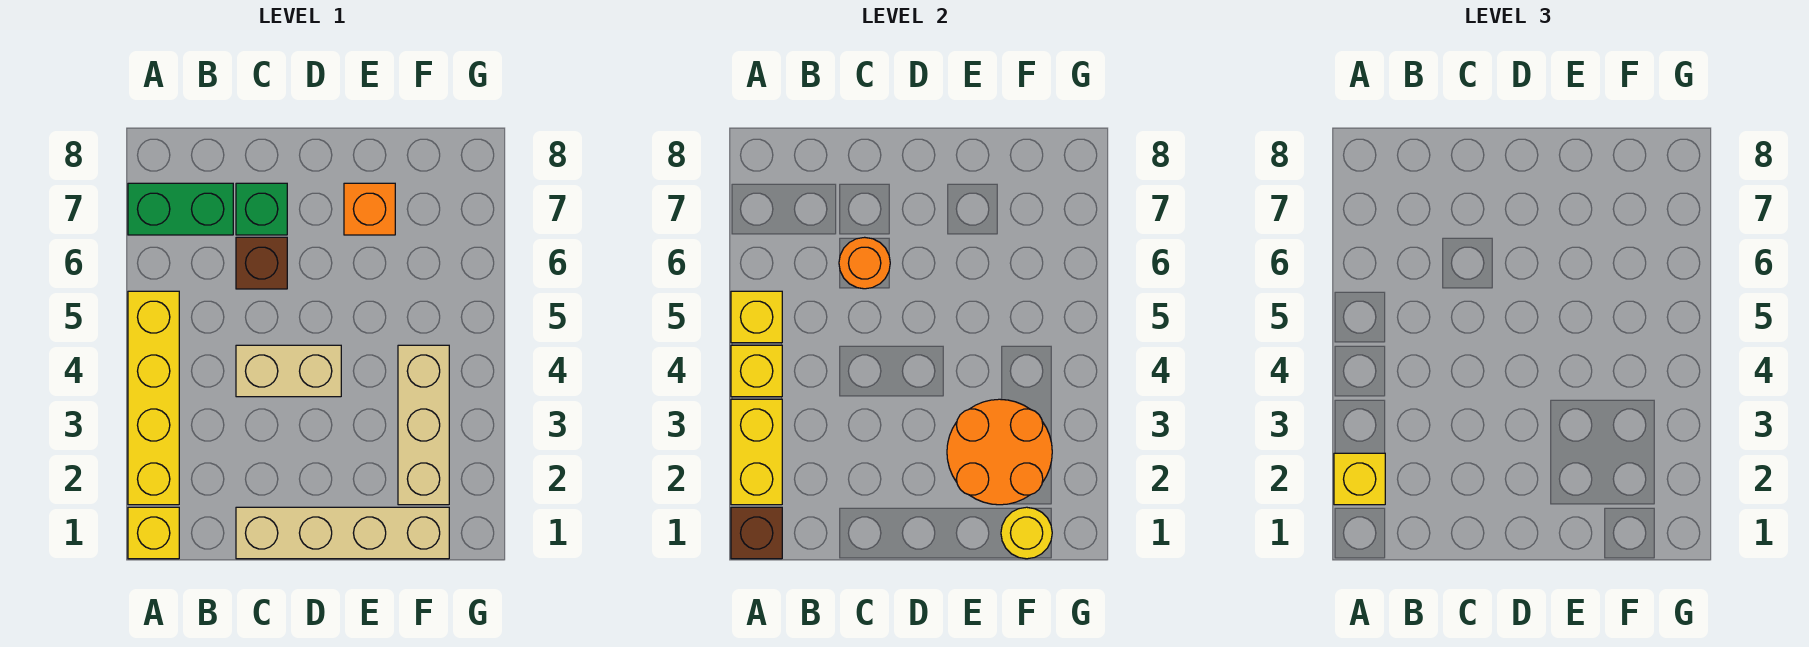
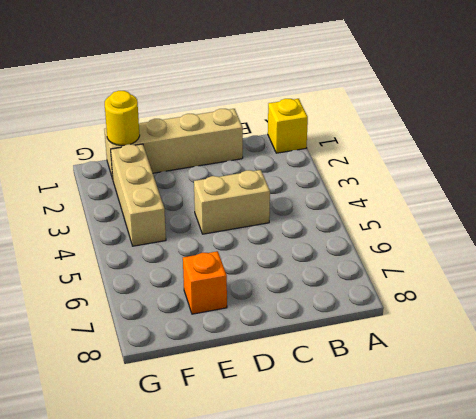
none -> yellow brick A2:A5 level 1
none -> green brick A7:B7 level 1
none -> brown brick C6 level 1

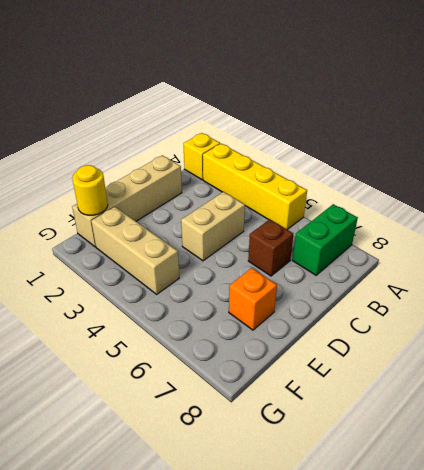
none -> green brick C7 level 1
none -> brown brick A1 level 2
none -> yellow brick A2:A3 level 2

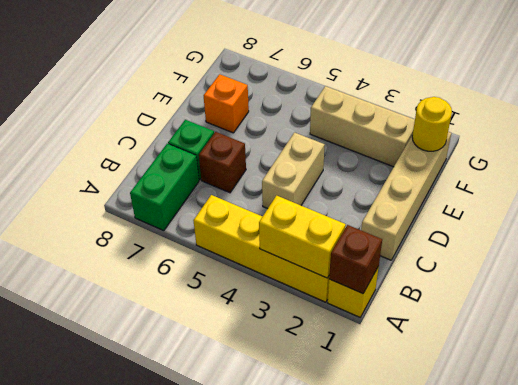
none -> yellow brick A4 level 2
none -> yellow brick A5 level 2
none -> orange round brick C6 level 2

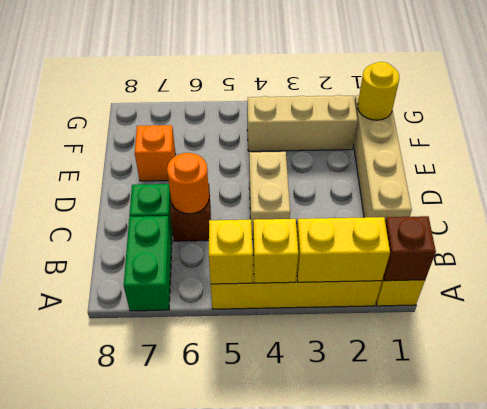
none -> orange round brick E2:F3 level 2
none -> yellow brick A2 level 3

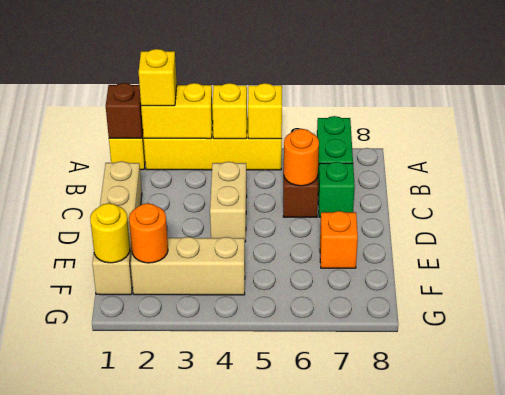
orange round brick F2 level 2 -> orange round brick E2:F3 level 2

